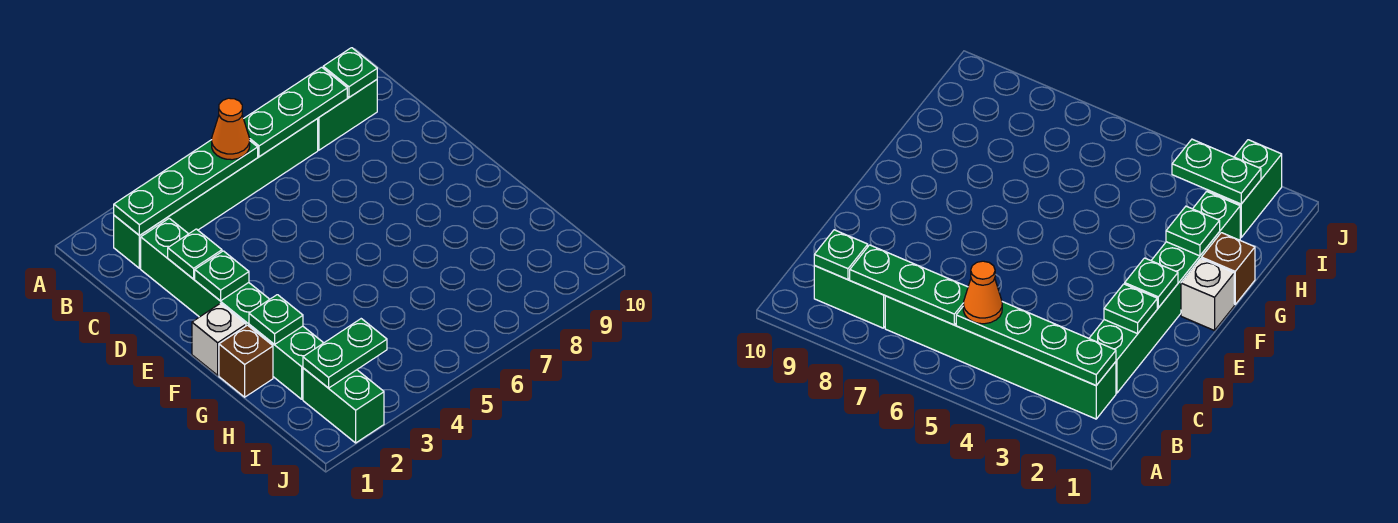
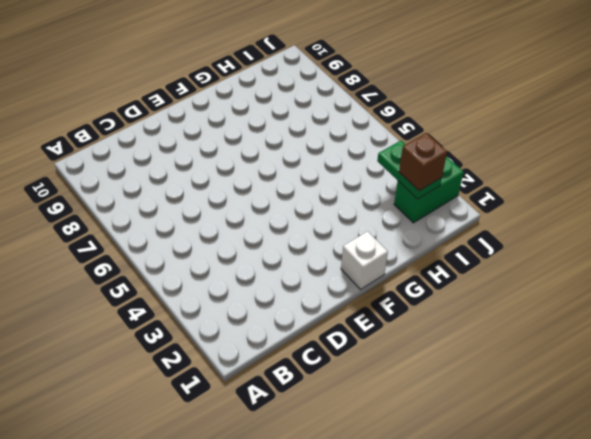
brown brick I2 level 3 -> brown brick G1 level 1
none -> green brick B2:B7 level 1
none -> green brick B8:B9 level 1
none -> green brick C2:H2 level 1

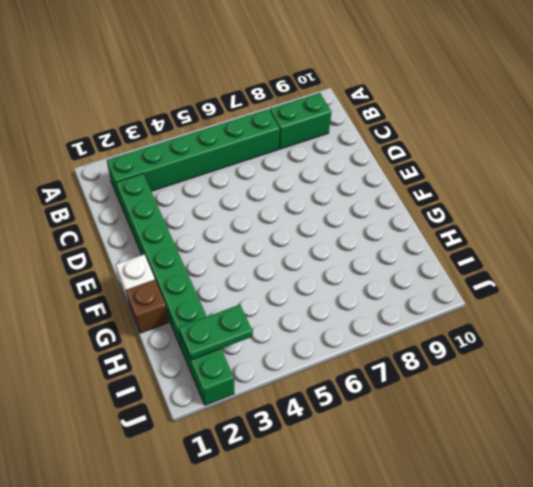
none -> green plate B2:B5 level 2
none -> green plate B6:B8 level 2
none -> green plate B9 level 2

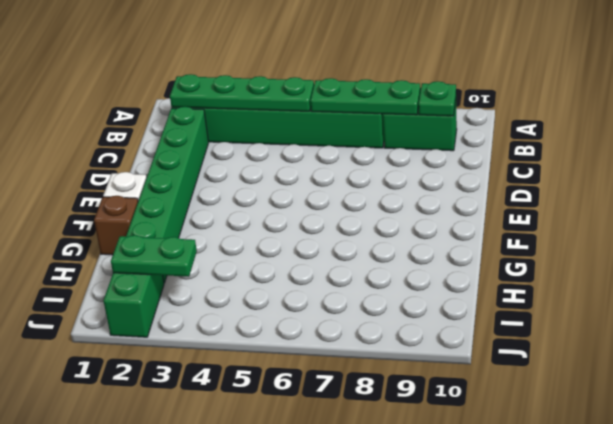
none -> green plate D2 level 2
none -> green plate E2 level 2
none -> green plate G2 level 2

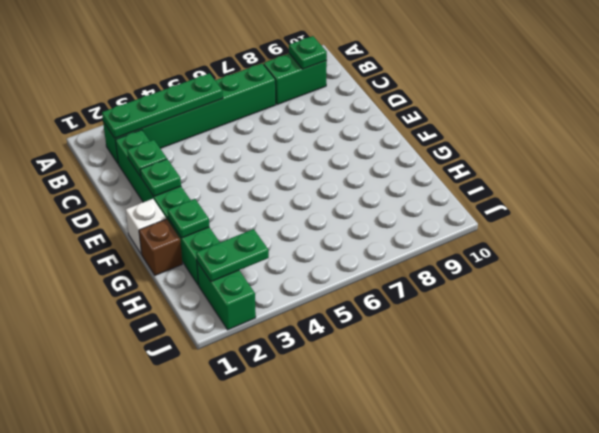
none -> green plate B6:B8 level 2
none -> orange cone B5 level 3

